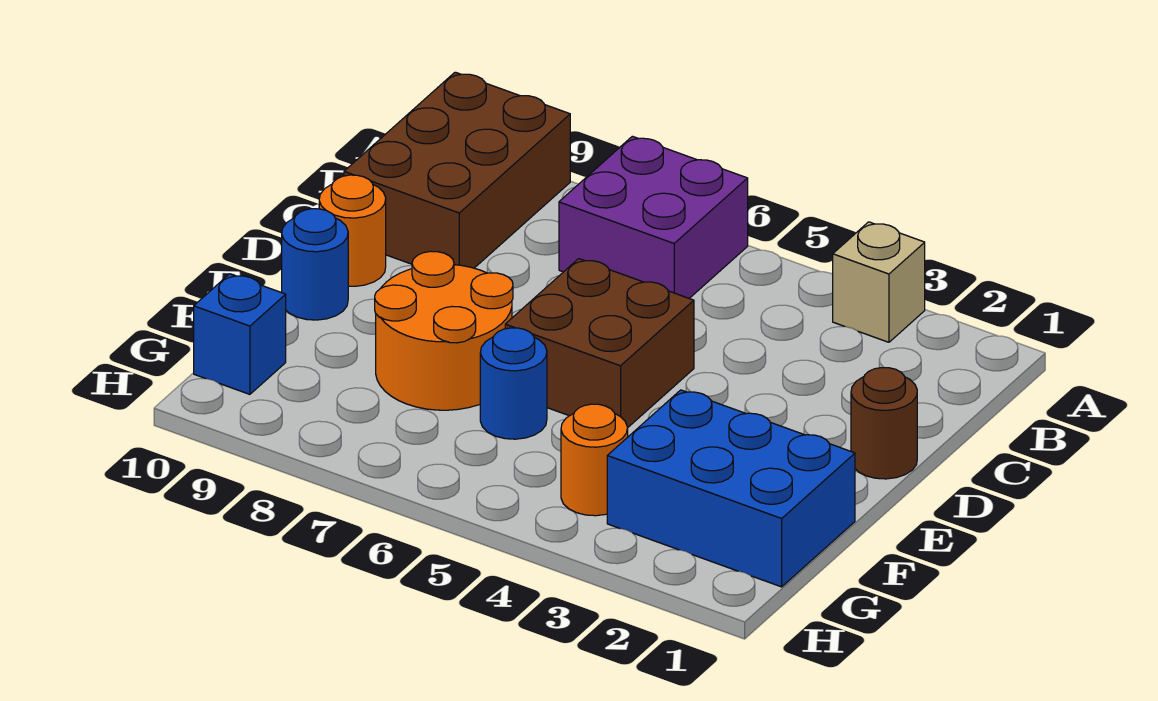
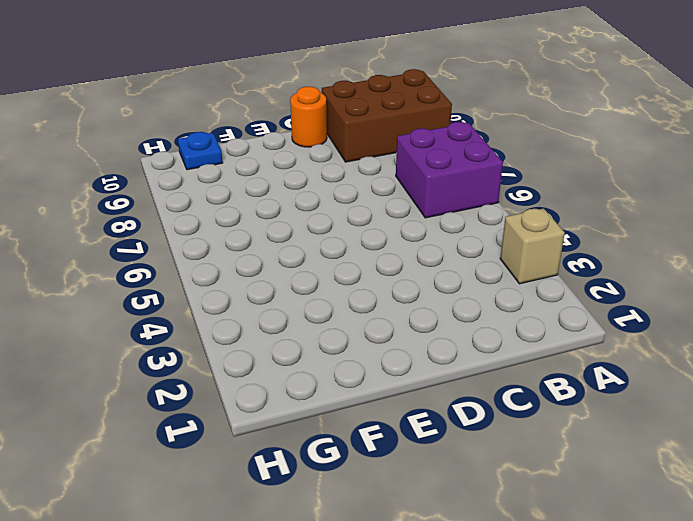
blue plate G10 level 1 -> blue brick G10 level 1
none -> brown round brick D1 level 1
none -> brown brick D5:E6 level 1
none -> orange round brick E7:F8 level 1

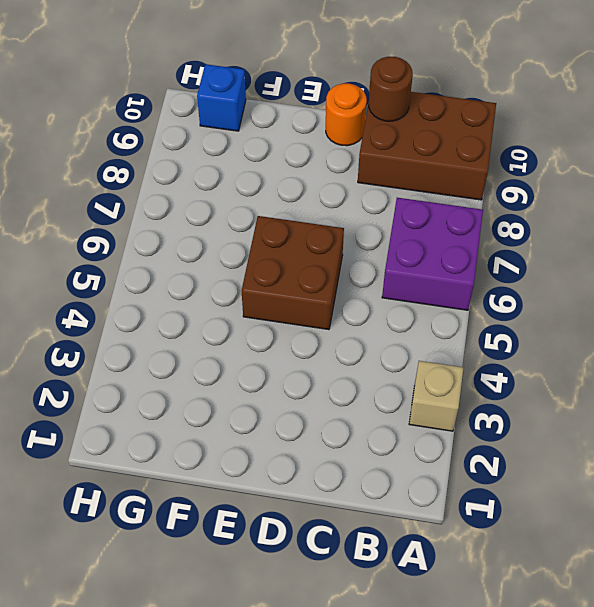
brown round brick C10 level 2 -> brown round brick D1 level 1
none -> orange round brick E7:F8 level 1
none -> blue round brick E10 level 1
none -> blue brick F1:G3 level 1

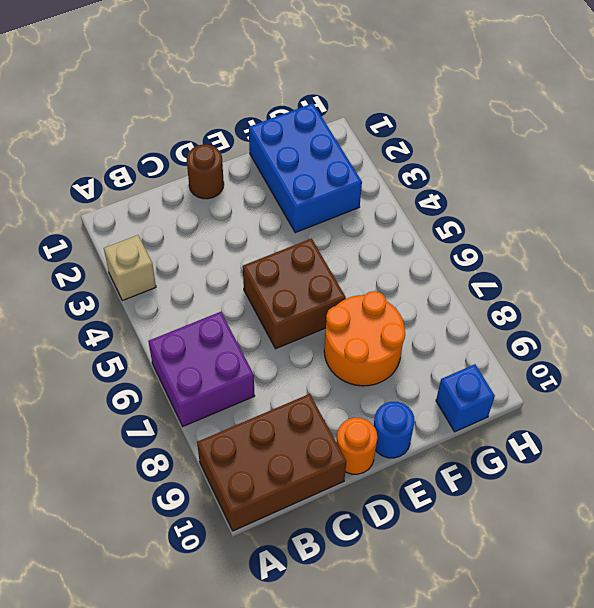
none -> blue round brick F6 level 1
none -> orange round brick G4 level 1

